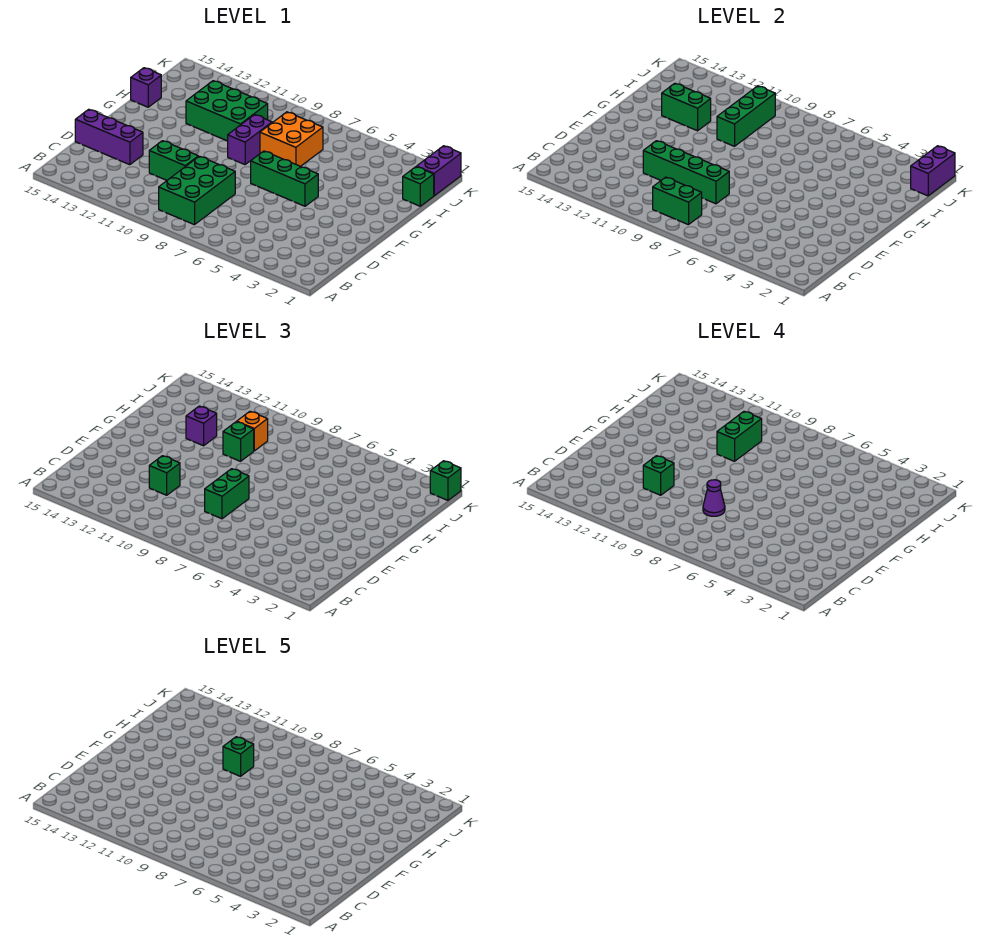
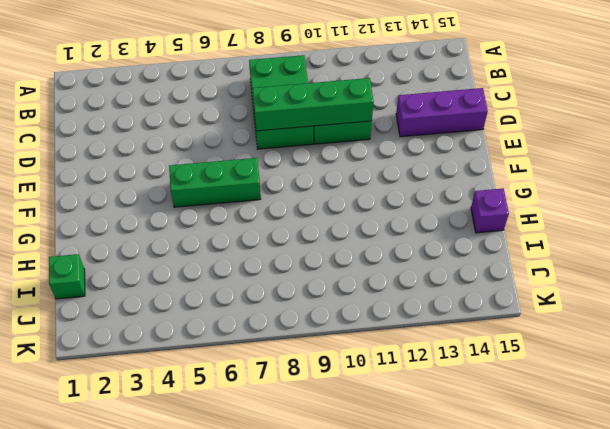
none -> purple brick G9:H9 level 1
none -> orange brick H7:I8 level 1
none -> green brick H10:I12 level 1

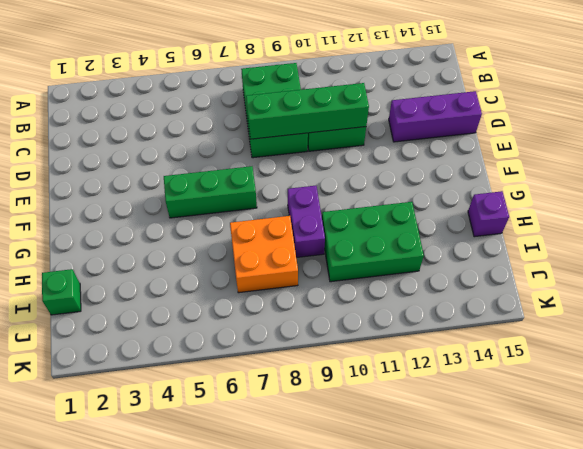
none -> purple brick J1:K1 level 1
none -> green brick B8:B9 level 2
none -> green brick H10:J10 level 2

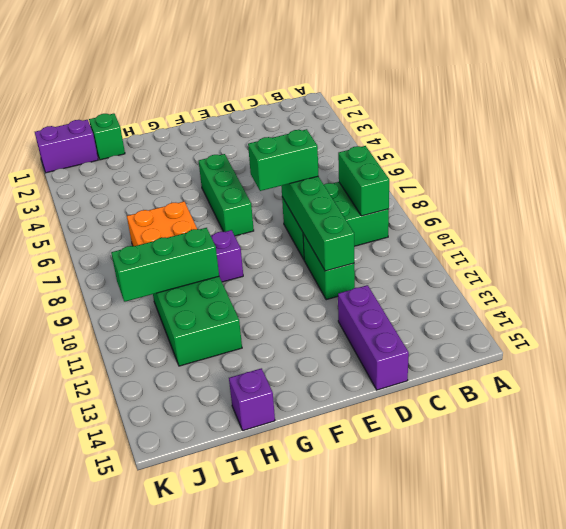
none -> green brick H12:H13 level 2
none -> purple brick J1:K1 level 2
none -> green brick D11 level 3

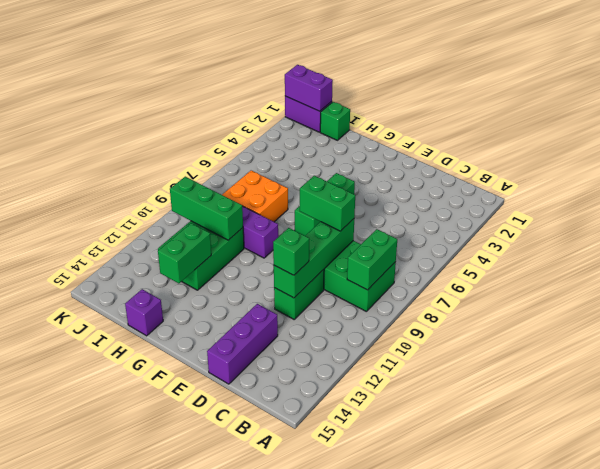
none -> green brick H10 level 3
none -> purple brick H12 level 3
none -> orange brick I10 level 3

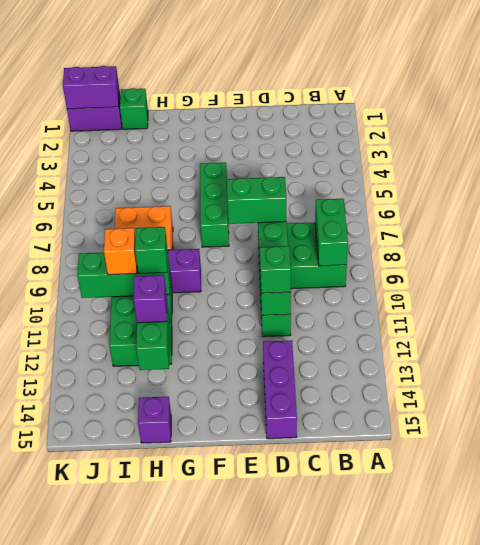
none -> green brick K1 level 3
none -> purple cone D8 level 4
none -> green brick D11 level 4

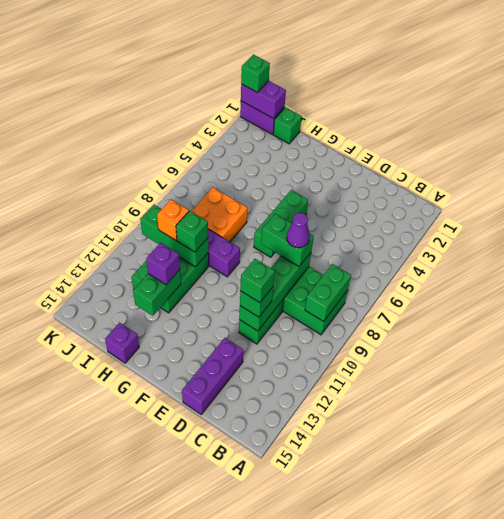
none -> green brick H10:I10 level 4
none -> green brick H10 level 5

